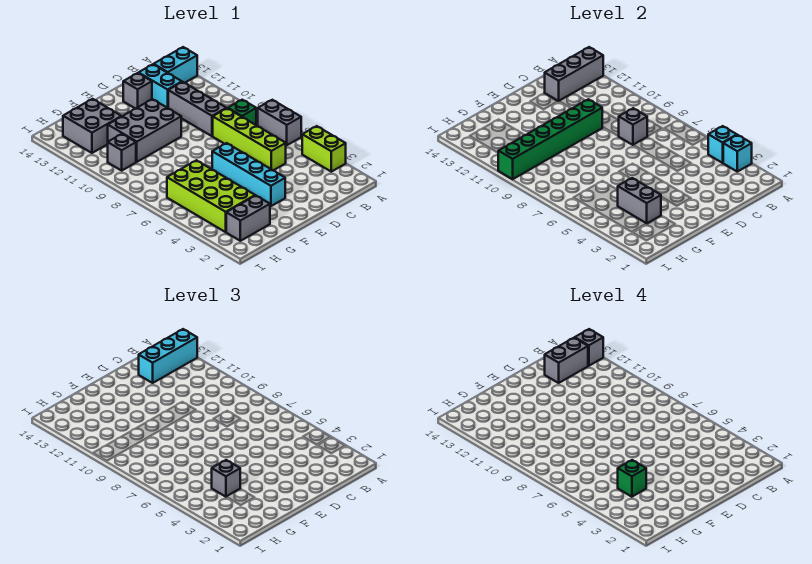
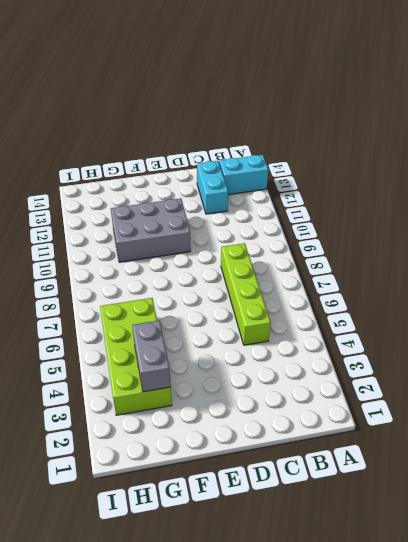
none -> lime brick A3:A4 level 1
none -> grey brick A6:A7 level 1
none -> green brick B8 level 1

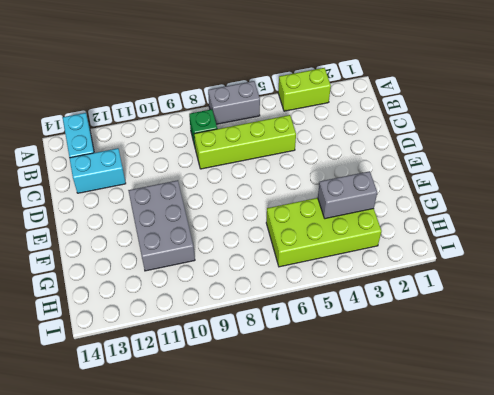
none -> grey brick C9:C11 level 1
none -> grey brick D13 level 1
none -> cyan brick E3:E6 level 1

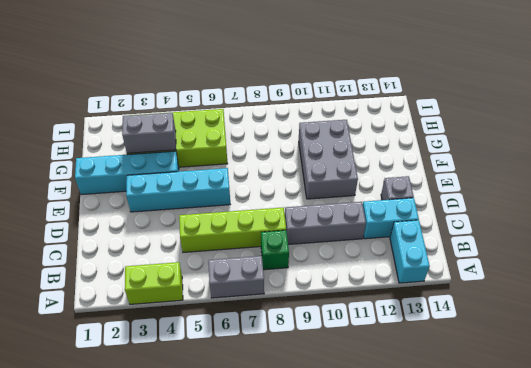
cyan brick F1:F4 level 1 -> none
none -> grey brick G2:H2 level 1
none -> grey brick G12:H13 level 1
none -> grey brick H10 level 1

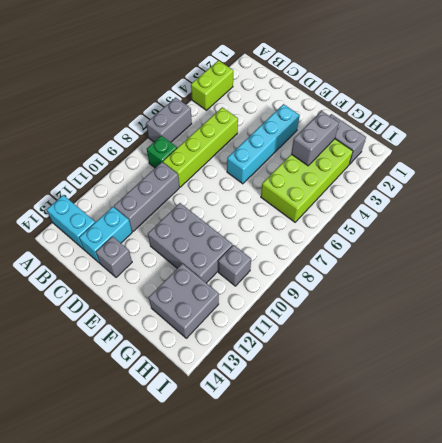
none -> cyan brick A3 level 2
none -> cyan brick A4 level 2
none -> grey brick A13:C13 level 2

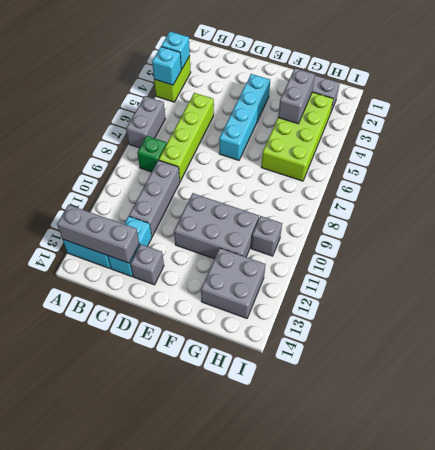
none -> grey brick C8 level 2
none -> green brick D10:I10 level 2
none -> cyan brick A13:C13 level 3

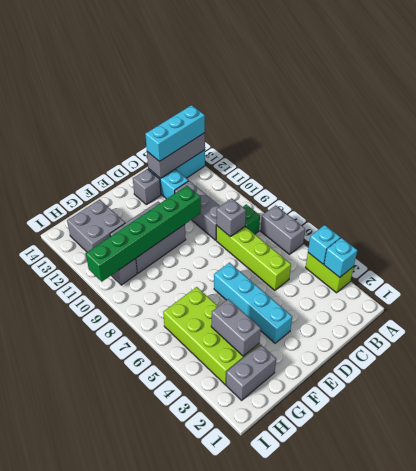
none -> grey brick G4 level 3
none -> grey brick A13 level 4
none -> grey brick B13:C13 level 4

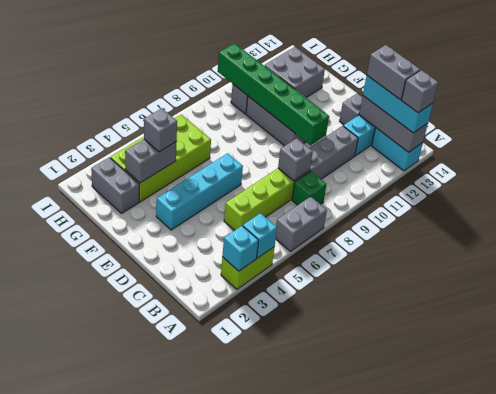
none -> green brick G4 level 4

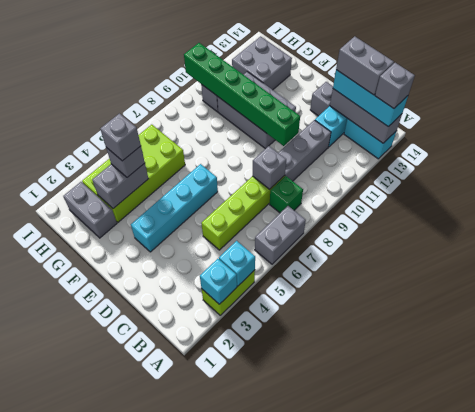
grey brick G4 level 4 -> green brick G4 level 4

